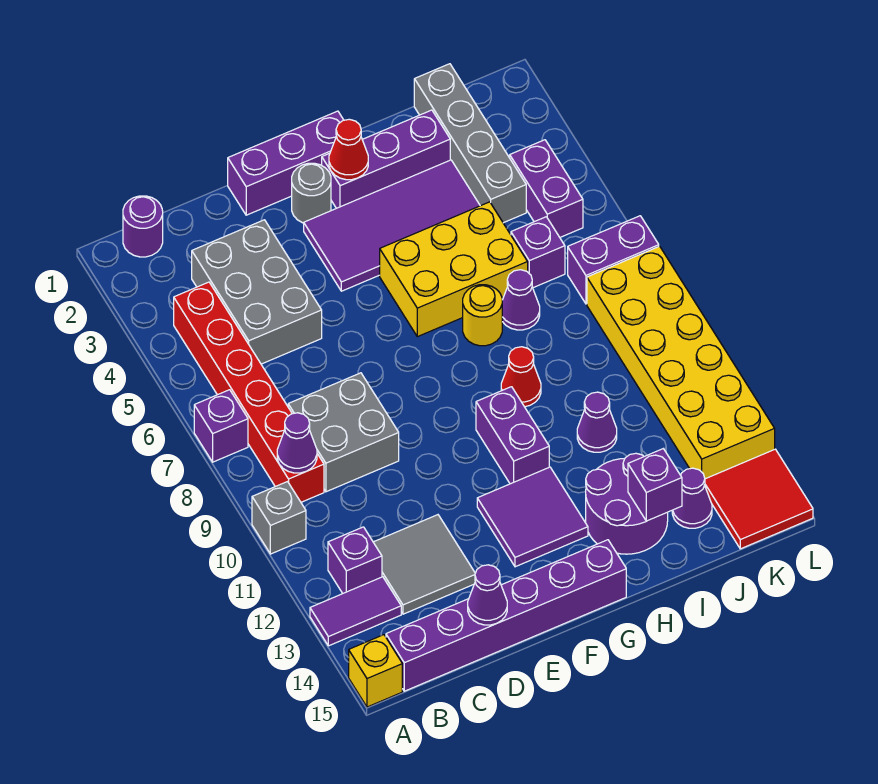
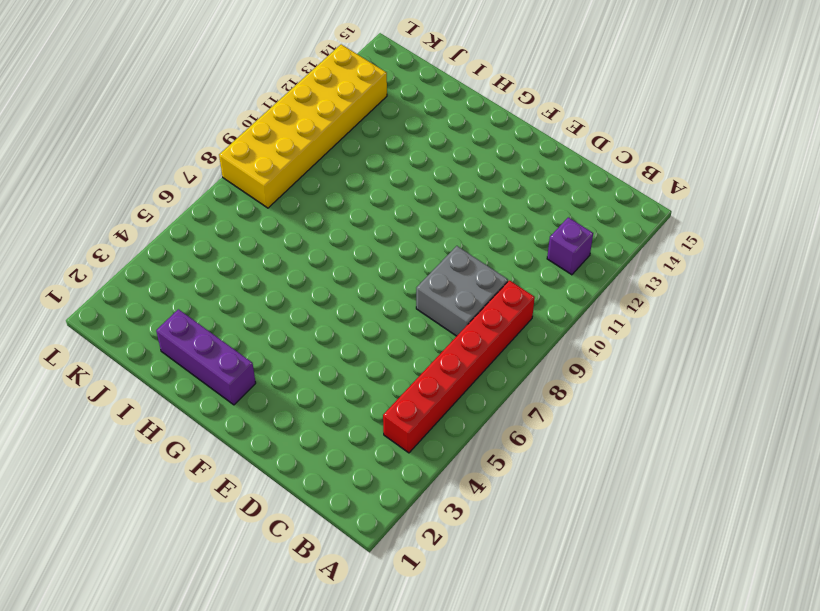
none -> purple brick A7 level 1
none -> grey brick A10 level 1
none -> purple tile A13:B13 level 1
none -> yellow brick A15 level 1

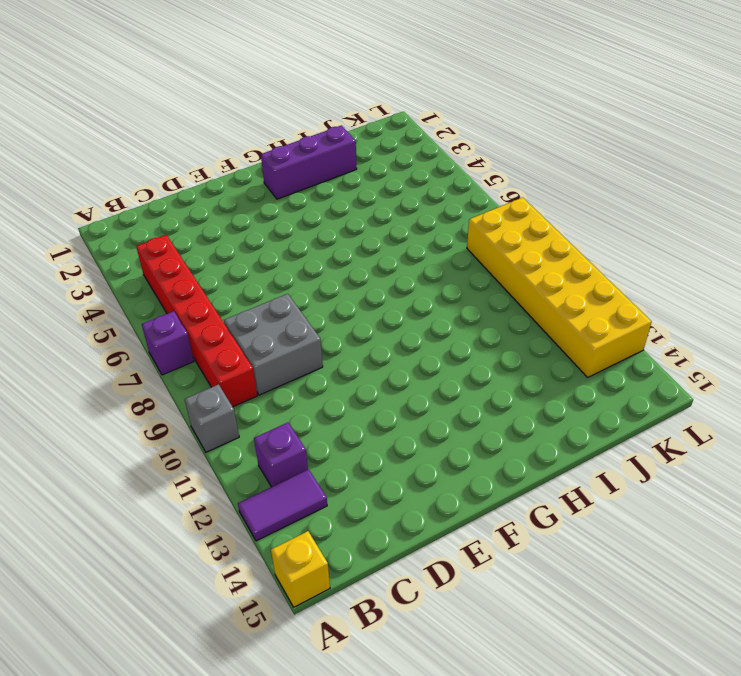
none -> purple round brick B1 level 1
none -> purple brick B15:G15 level 1
none -> grey brick C3:D5 level 1
none -> grey tile C12:D13 level 1

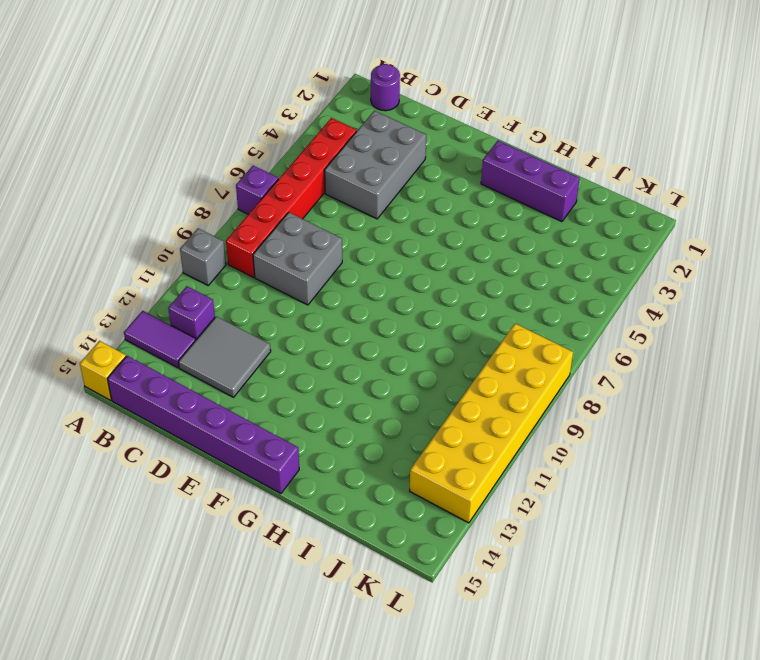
none -> purple brick E1:G1 level 1
none -> grey round brick F2 level 1
none -> purple tile F3:I4 level 1
none -> purple tile F12:G13 level 1

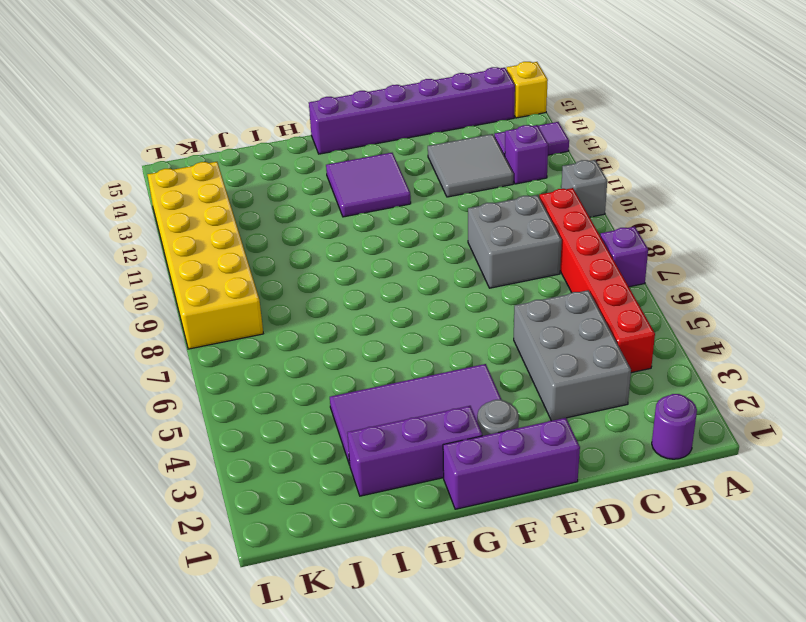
none -> yellow brick G5:I6 level 1
none -> purple brick G10:G11 level 1
none -> yellow round brick H7 level 1
none -> red cone H9 level 1

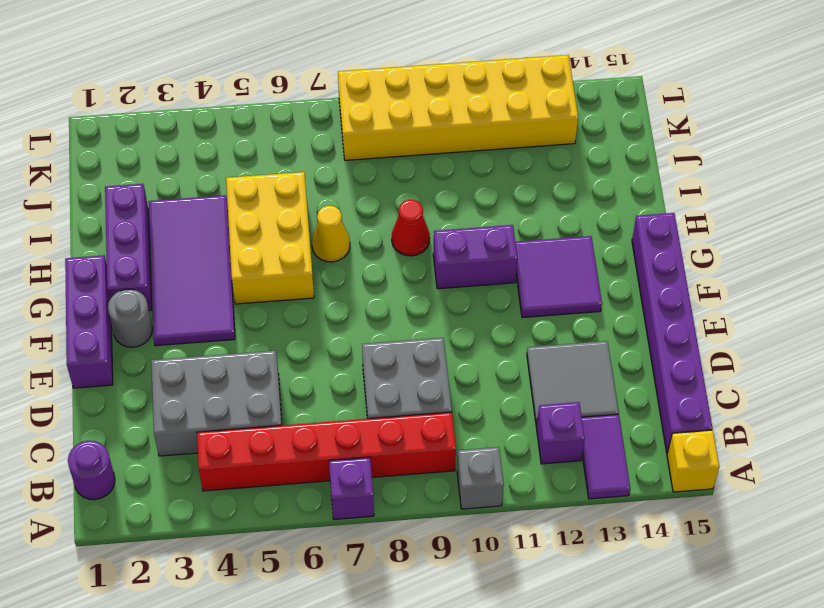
yellow cone H7 level 1 -> yellow round brick H7 level 1
none -> purple round brick H13:I14 level 1
none -> purple cone I7 level 1
none -> purple cone I11 level 1
none -> grey brick J1:J4 level 1

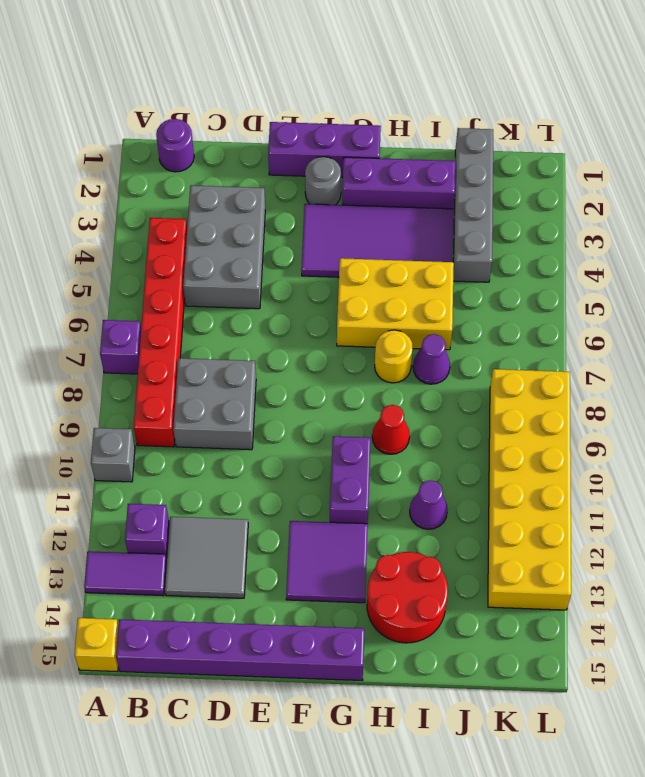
red round brick H13:I14 level 1 -> purple round brick H13:I14 level 1
none -> purple brick J6 level 1
none -> purple cone J14 level 1
none -> purple brick K4:K5 level 1
none -> purple brick K7:L7 level 1

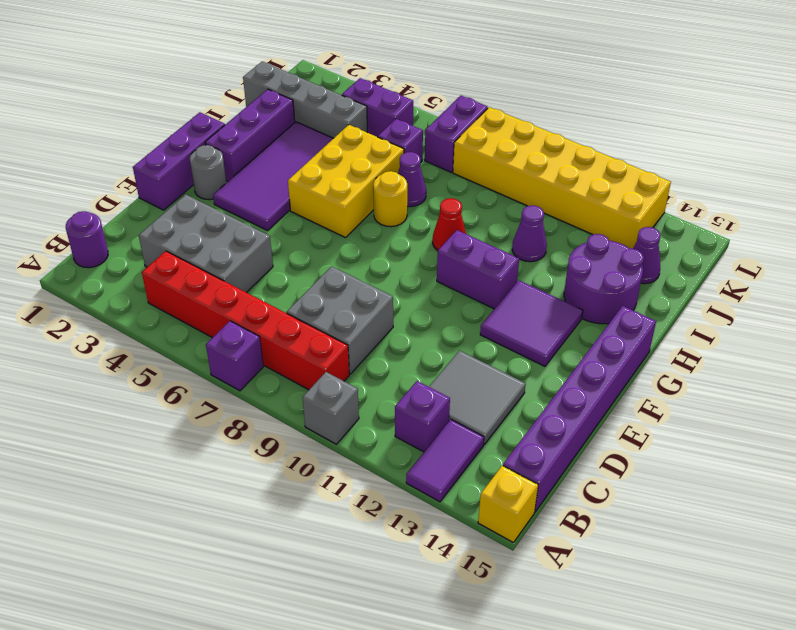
none -> red tile K14:L15 level 1
none -> purple cone B9 level 2
none -> purple cone D15 level 2
none -> red cone G2 level 2

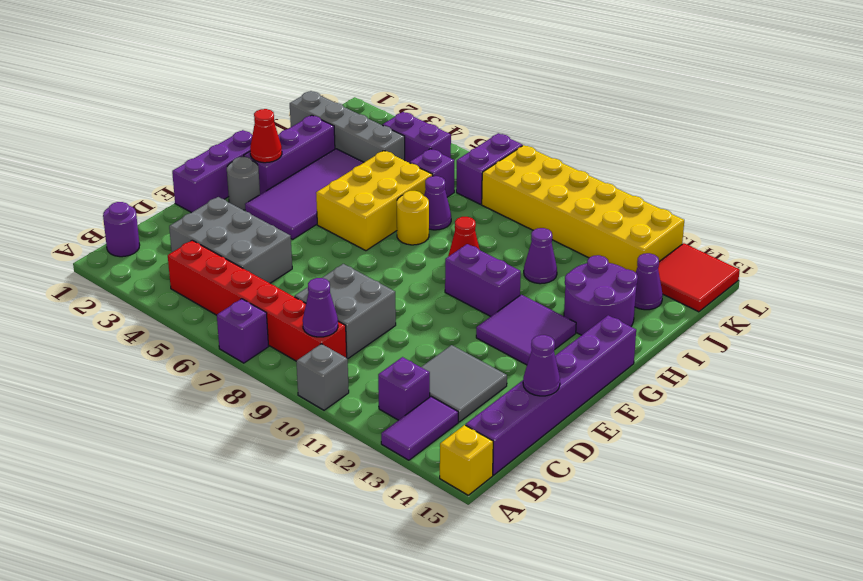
none -> purple brick I14 level 2

